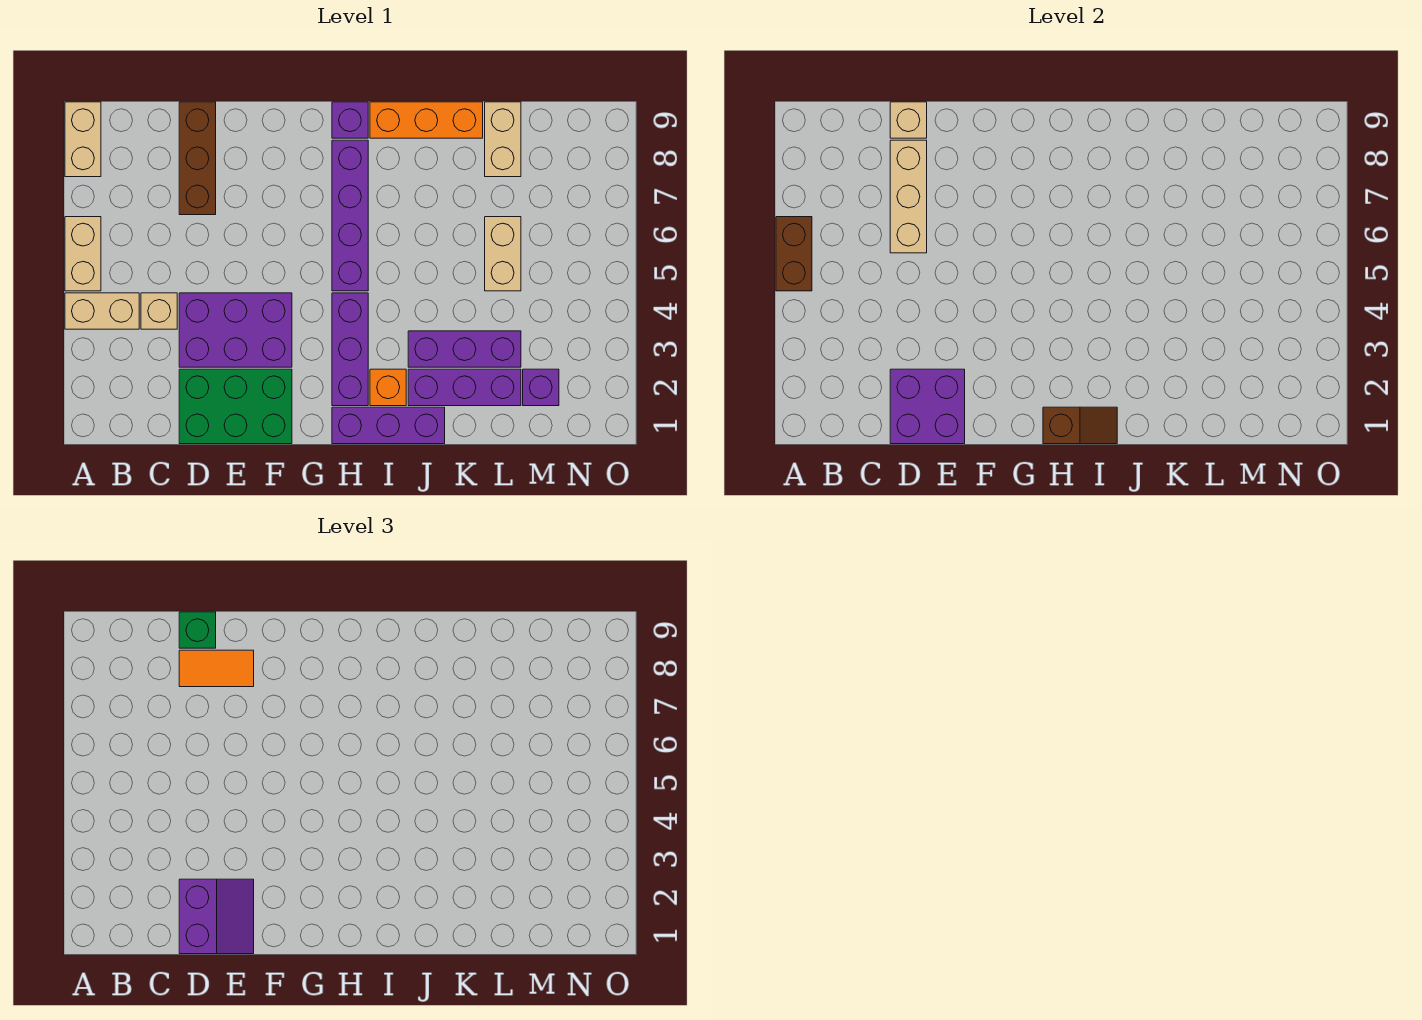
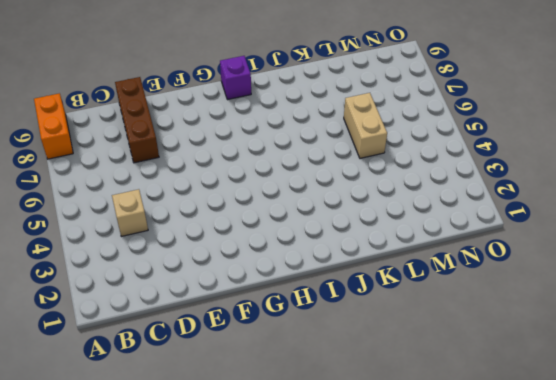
orange brick A8:A9 level 1 -> tan brick A8:A9 level 1
none -> tan brick A4:B4 level 1
none -> tan brick A5:A6 level 1
none -> green brick D1:F2 level 1

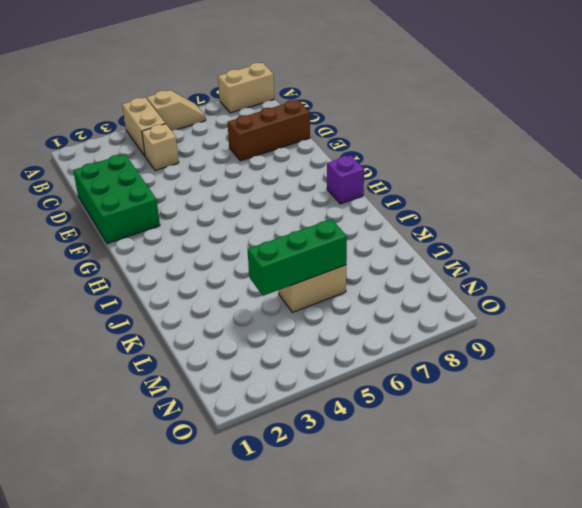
tan slope A5:A6 level 1 top 5 -> tan brick A5:A6 level 1
green brick L4:L6 level 2 -> none
none -> purple brick D3:F4 level 1
none -> purple brick H1:J1 level 1
none -> purple brick H2:H4 level 1

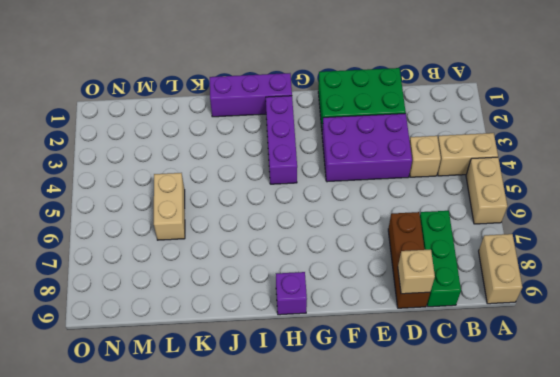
green brick C7:C9 level 1 -> none
none -> purple brick H5:H8 level 1
none -> orange brick I2 level 1
none -> orange brick I9:K9 level 1

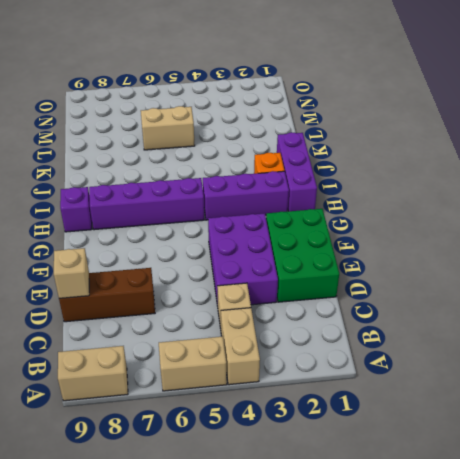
none -> orange brick I9:K9 level 1
none -> purple brick J2:L2 level 1
none -> purple brick J3:L3 level 1

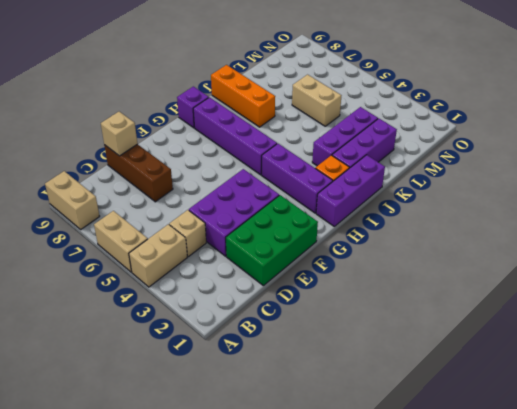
orange brick J7:J9 level 1 -> orange brick I9:K9 level 1
none -> tan brick L8:L9 level 1
none -> purple brick M2 level 1
none -> brown brick A5:A6 level 2

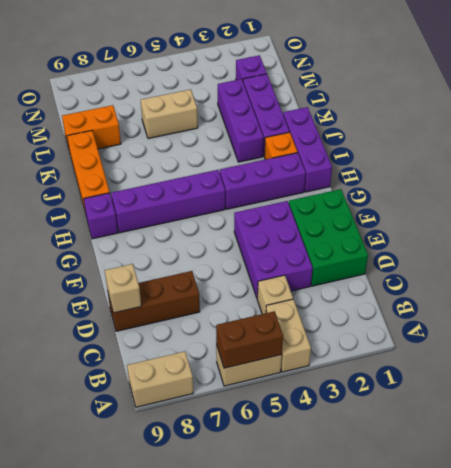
orange brick L8:L9 level 1 -> tan brick L8:L9 level 1
none -> purple brick D1:E2 level 2
none -> tan brick D6:D8 level 2
none -> brown slope H1:I1 level 2 top H

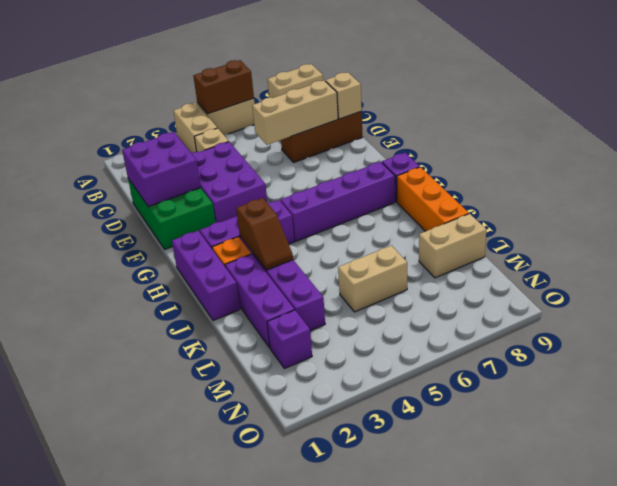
brown slope I3:J3 level 2 top I -> brown slope H1:I1 level 2 top H
none -> purple slope D1:E2 level 3 top D
none -> orange tile D8:E8 level 3
none -> green brick D9 level 3

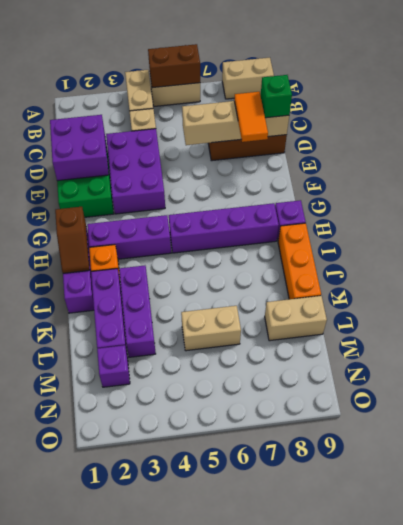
none -> purple slope D1:E2 level 3 top D

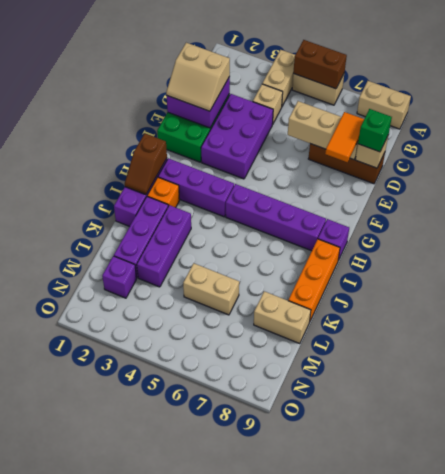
tan slope D1:E2 level 3 top D -> purple slope D1:E2 level 3 top D

